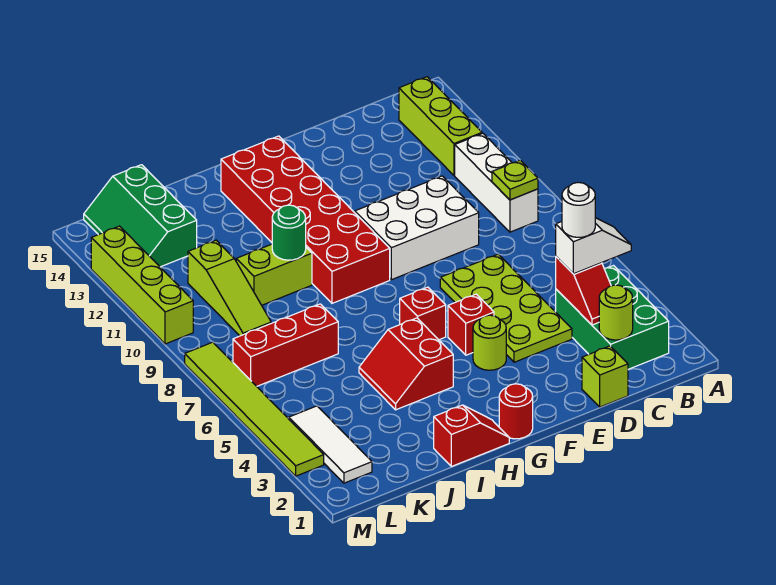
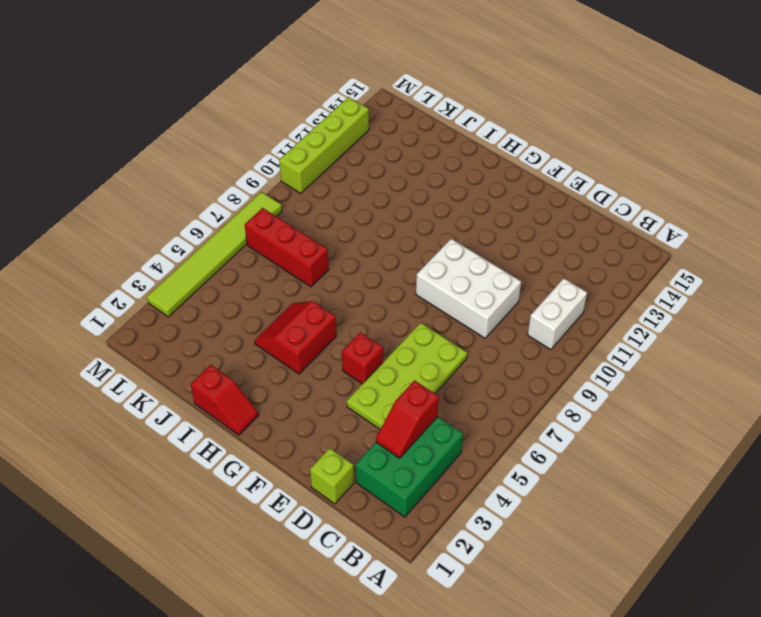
white brick B10:B11 level 1 -> white brick B9:B11 level 1
none -> lime brick B12:B14 level 1
none -> lime round brick F4 level 1
none -> red round brick G1 level 1

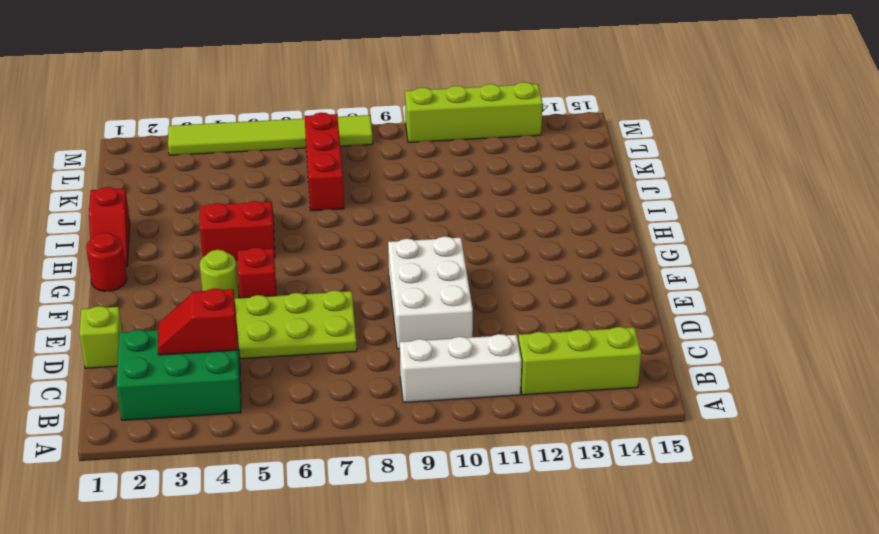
none -> red brick G6 level 1
none -> red brick G9:H14 level 1
none -> lime brick I10:J10 level 1

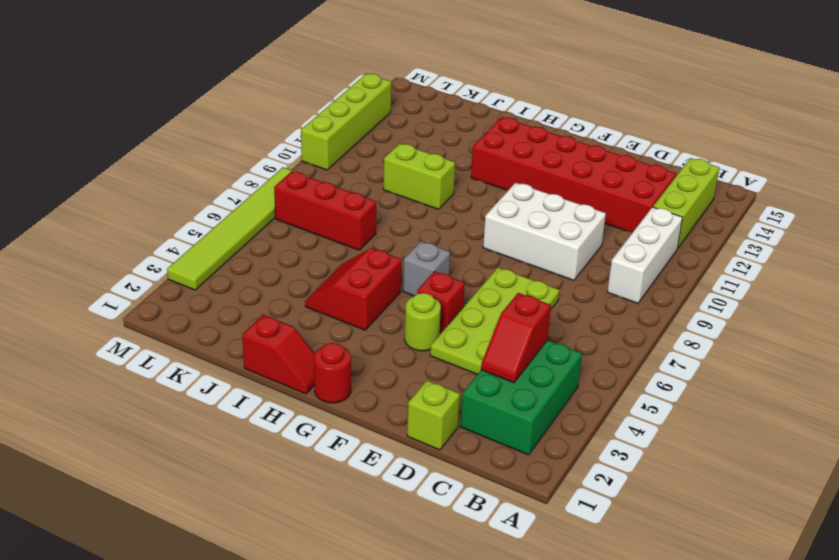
red brick C12:H13 level 1 -> red brick G9:H14 level 1
grey brick G6 level 1 -> red brick G6 level 1
none -> lime slope K9:K11 level 1 top 11
none -> green slope K13:L15 level 1 top K
none -> white tile L2:L4 level 1

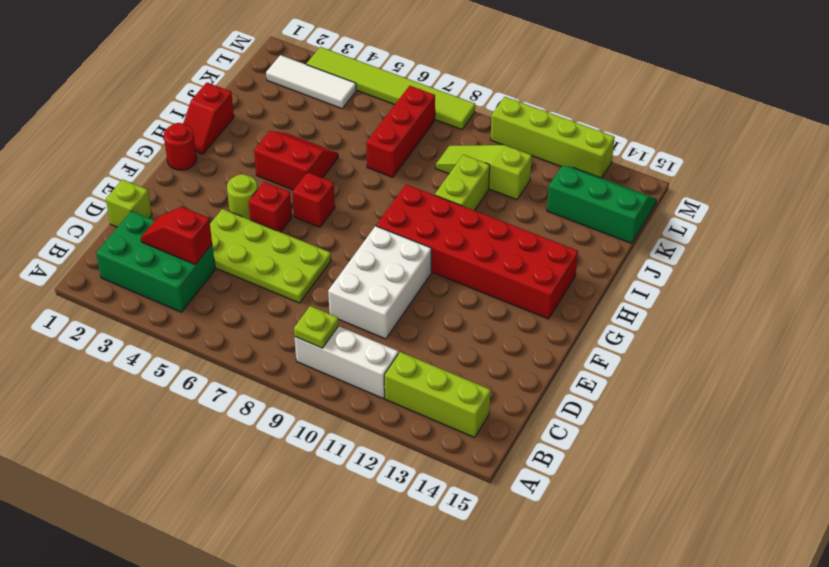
none -> lime round brick C2 level 2
none -> green round brick I10 level 2
none -> white slope B4:C4 level 3 top C

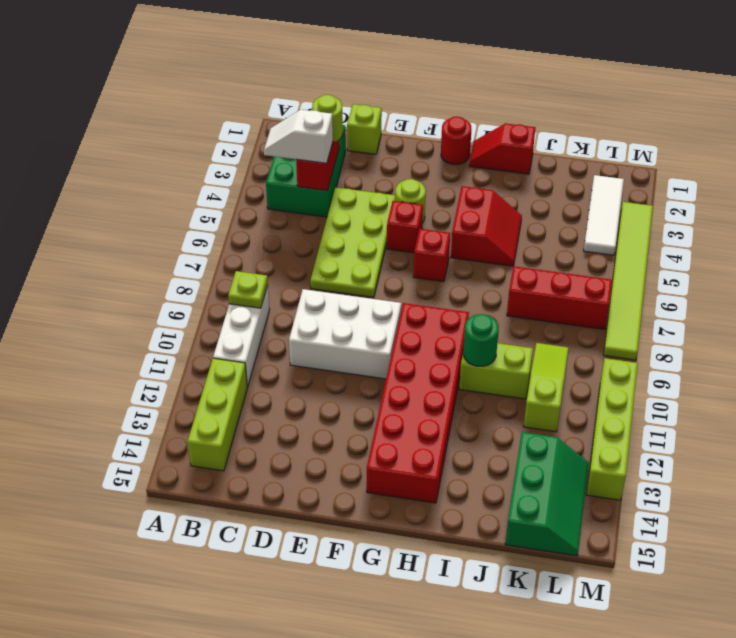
none -> white round brick C4 level 4

